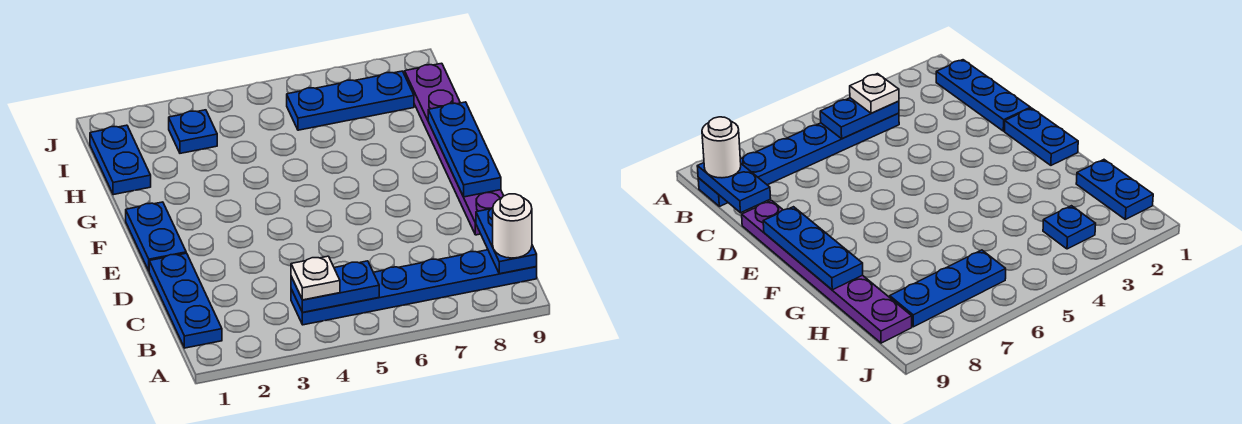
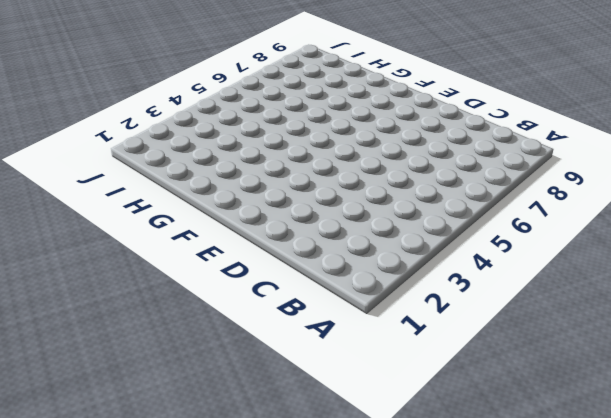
none -> blue plate B1:D1 level 1
none -> blue plate B4:B9 level 1
none -> purple plate D9:I9 level 1

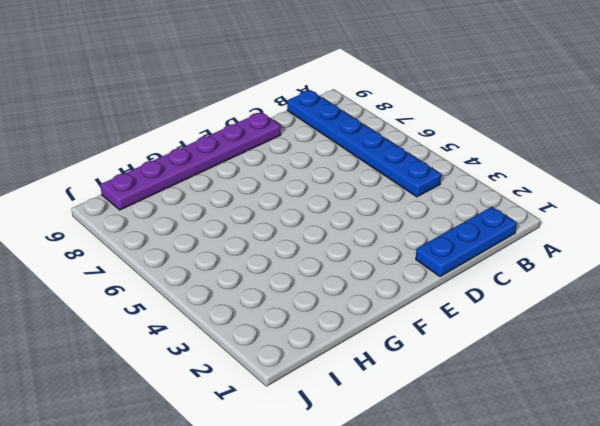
none -> blue plate E1:F1 level 1
none -> blue plate H1:I1 level 1
none -> blue plate I3 level 1

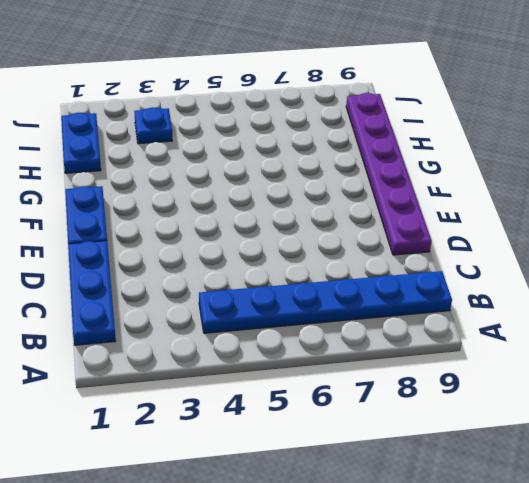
none -> blue plate I6:I8 level 1
none -> blue plate B4:B5 level 2
none -> blue plate B9:C9 level 2

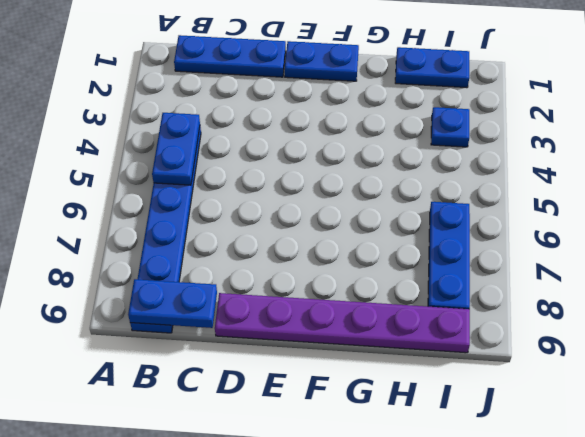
none -> blue plate E9:G9 level 2
none -> white plate B4 level 3
none -> white round brick B9 level 3

